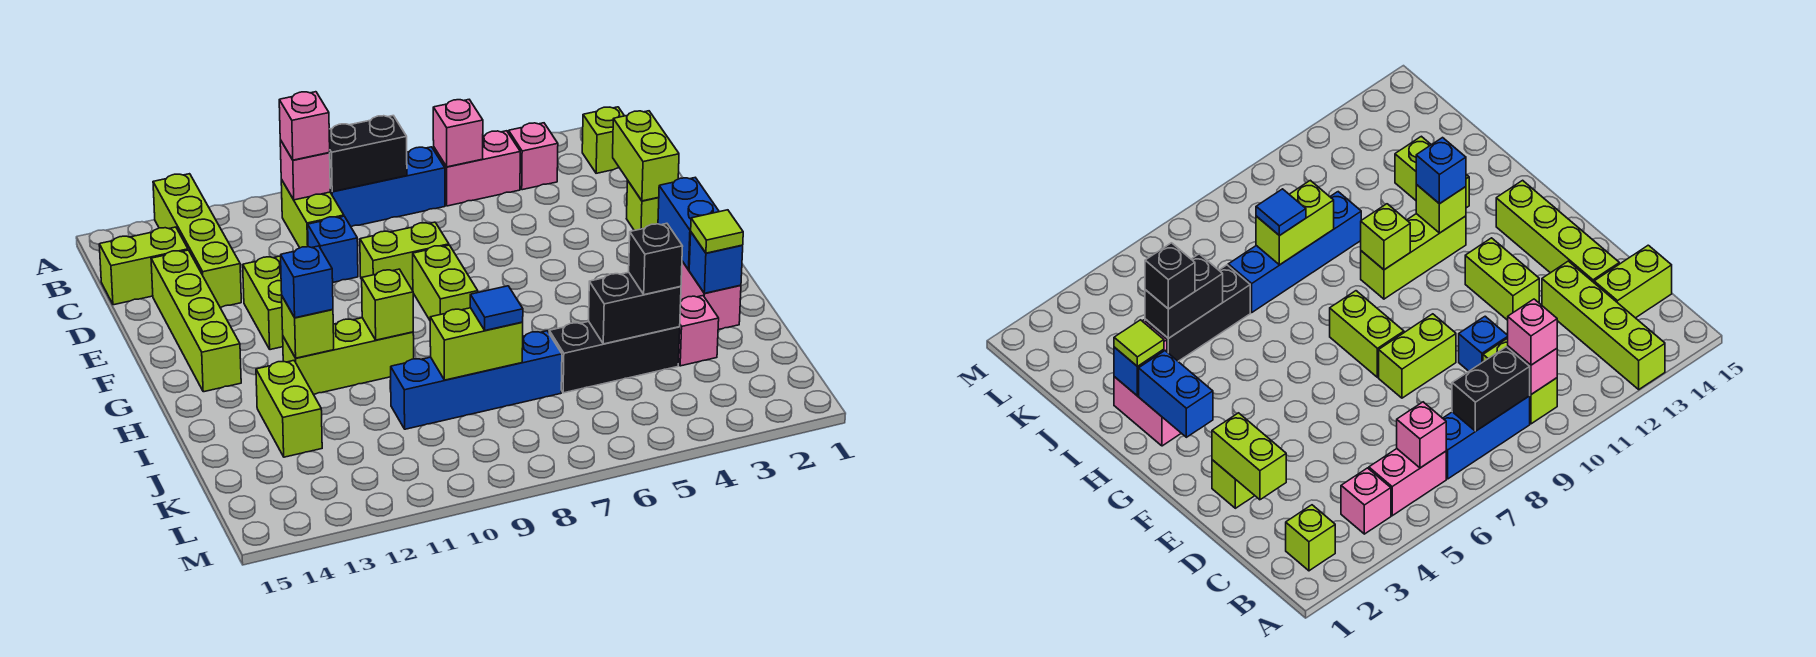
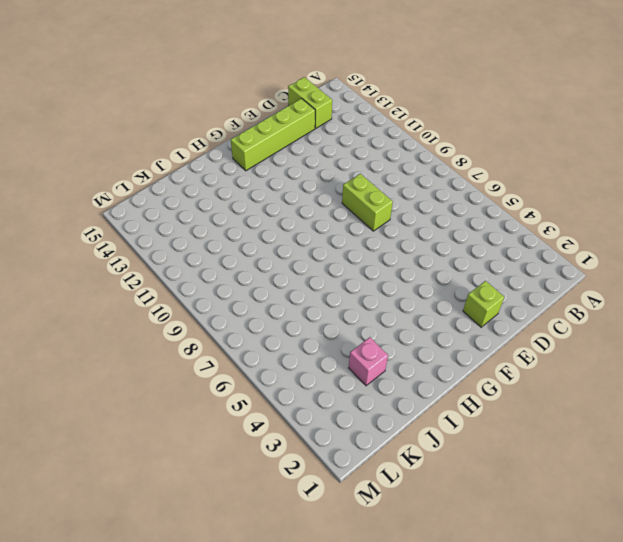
none -> lime brick A13:D13 level 1
none -> lime brick B2 level 1
none -> pink brick B4 level 1
none -> pink brick B5:B6 level 1

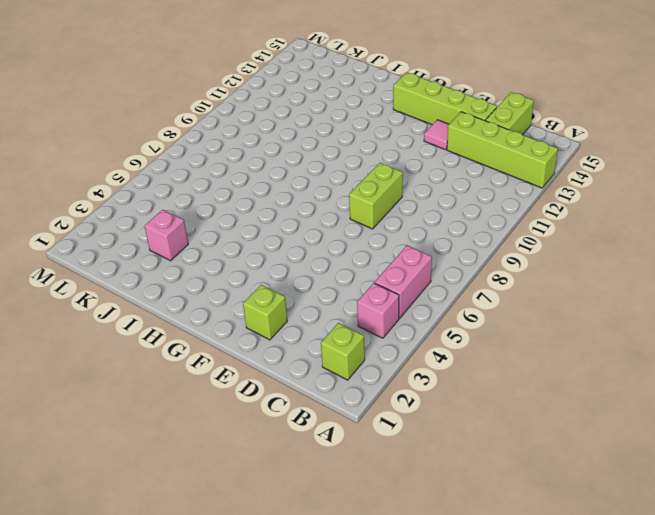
pink tile E13 level 1 -> none
none -> blue brick B7:B9 level 1
none -> lime brick B10:C10 level 1
none -> blue brick D10 level 1
none -> lime brick E12:F12 level 1

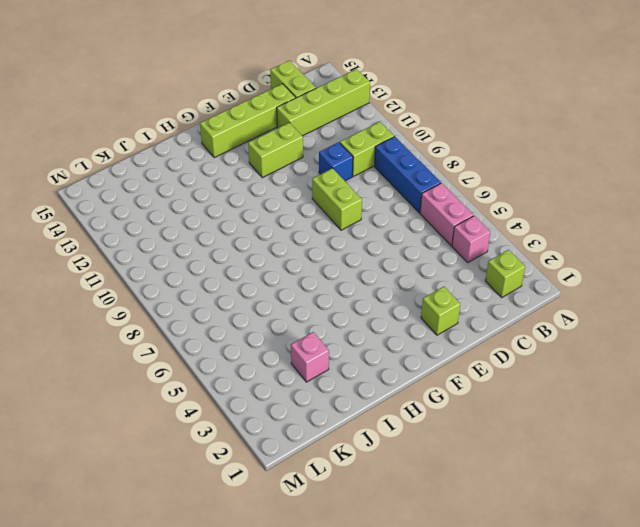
none -> lime brick F8:G8 level 1
none -> pink brick H2:I2 level 1
none -> lime brick H10:H12 level 1
none -> lime brick I13:J13 level 1

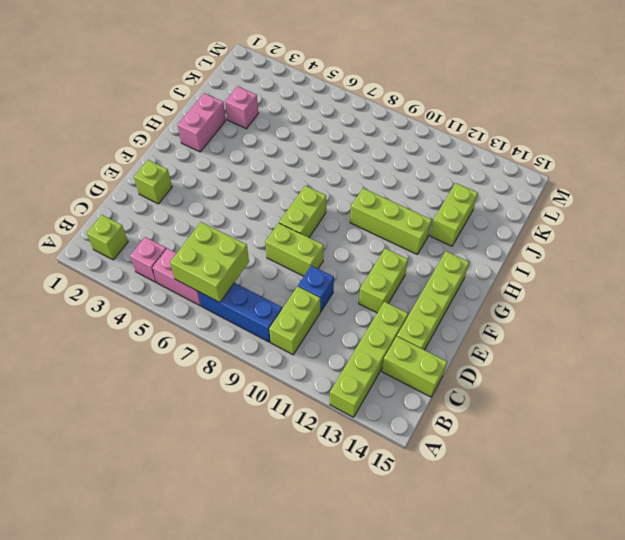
lime brick B6:C7 level 2 -> pink brick B6 level 2
none -> black brick J4:J6 level 1
none -> blue brick J7:J10 level 1
none -> black brick B8:B9 level 2
none -> pink brick B10 level 2

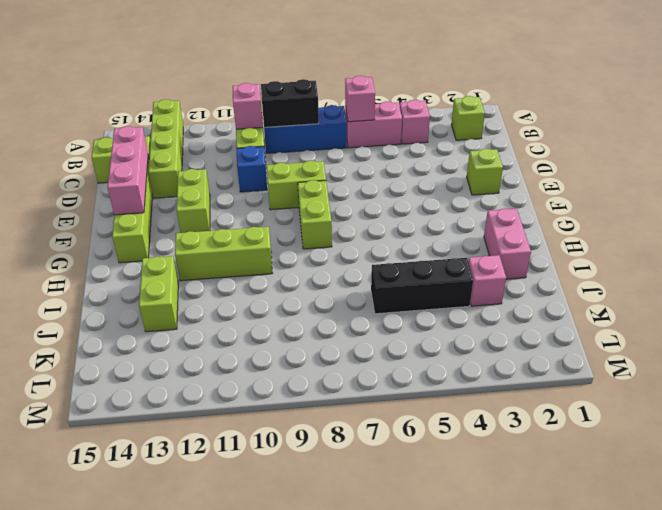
pink brick D14:F14 level 2 -> none
none -> blue brick J7:J10 level 1
none -> lime brick D2:E2 level 2
none -> blue brick G2:H2 level 2
none -> lime brick H10 level 2

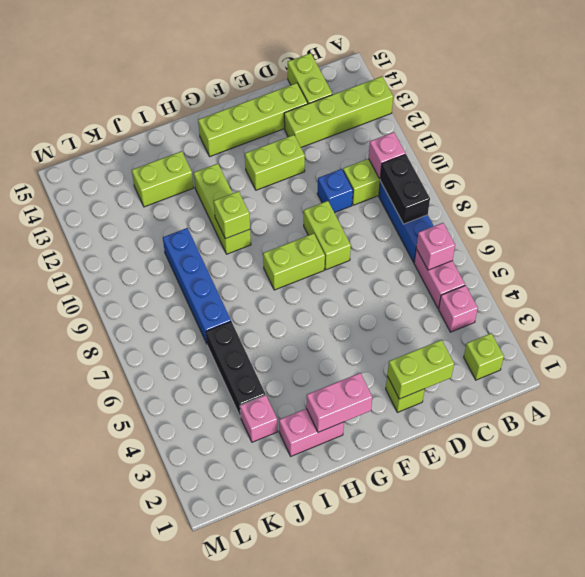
pink brick G2:H2 level 2 -> blue brick G2:H2 level 2
none -> lime brick H12 level 2
none -> blue brick I2 level 2
none -> black brick J4:J5 level 2
none -> lime brick J8:J9 level 2

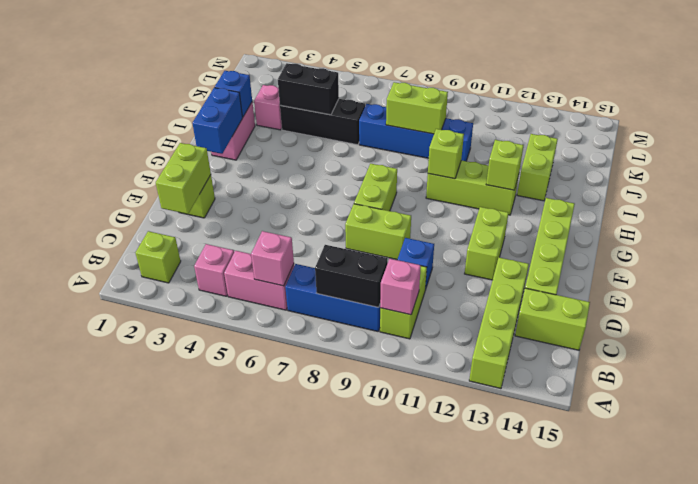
none -> pink brick B10 level 3
none -> blue brick H12 level 3
none -> lime tile I2 level 3
none -> black brick J4 level 3

